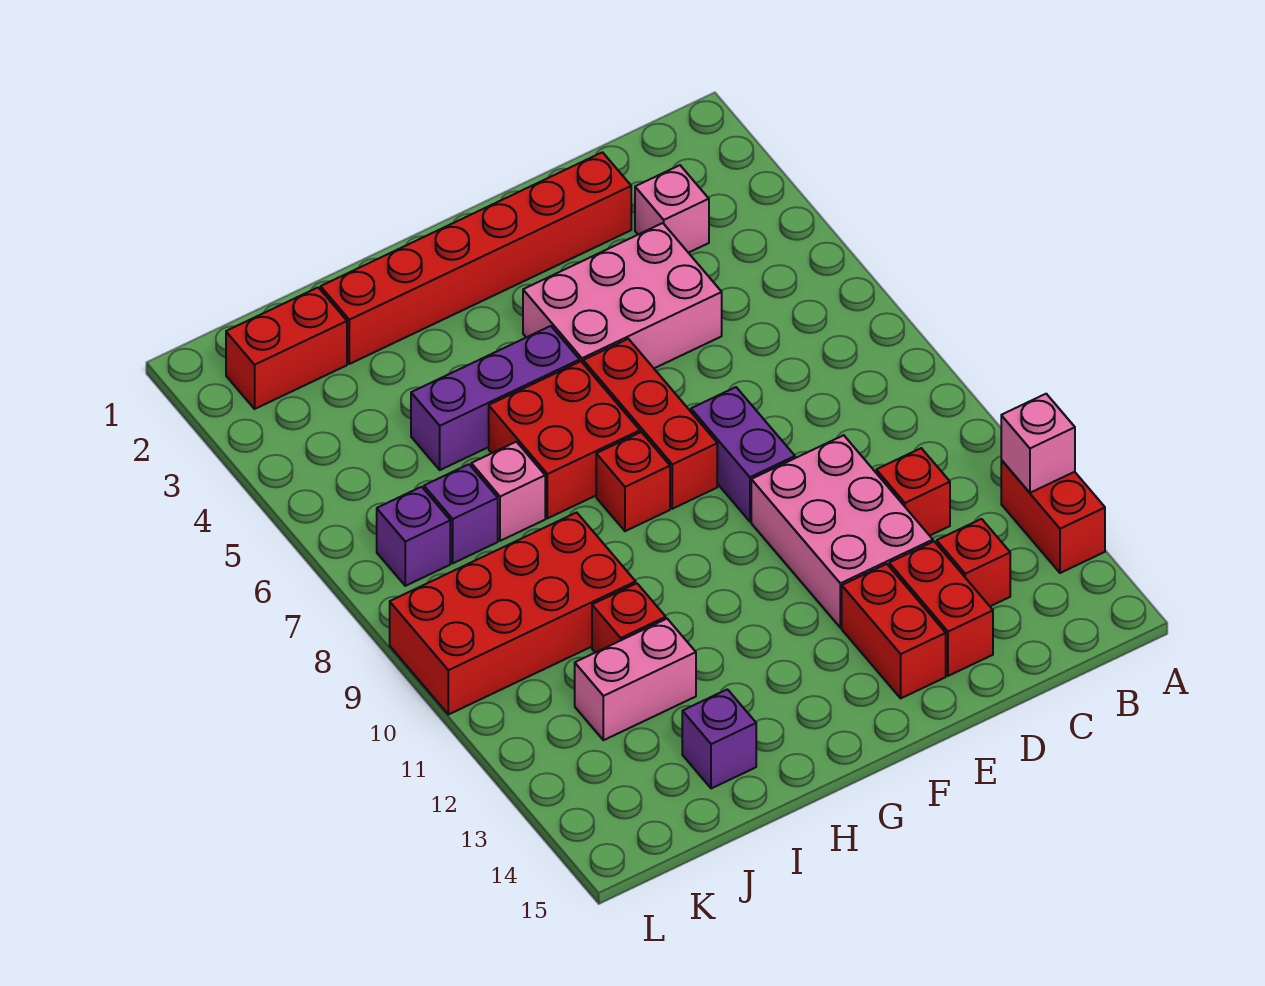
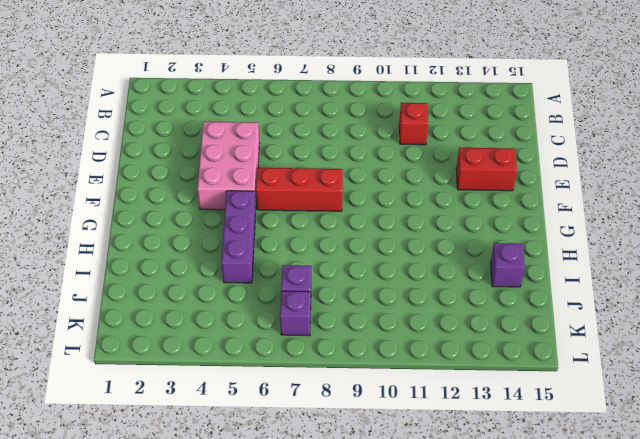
none -> red brick A12:A13 level 1
none -> pink brick C3 level 1
none -> red brick C13 level 1

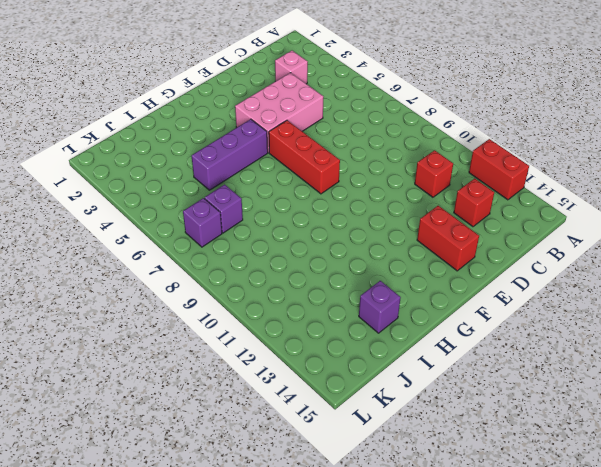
none -> red brick D2:I2 level 1
none -> pink brick D10:E12 level 1
none -> red brick D13:D14 level 1

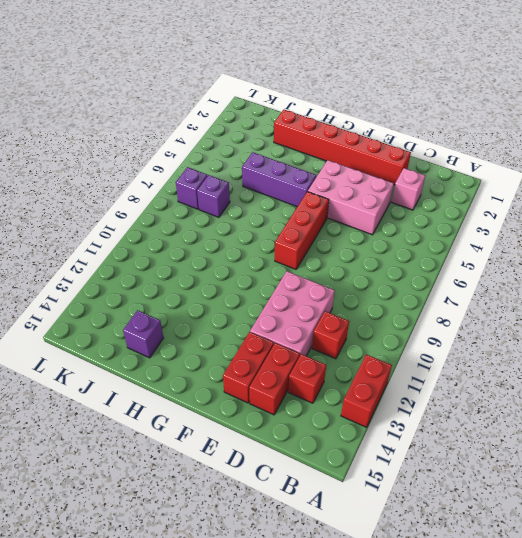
none -> purple brick E8:E9 level 1
none -> red brick G6:H7 level 1
none -> red brick G8 level 1

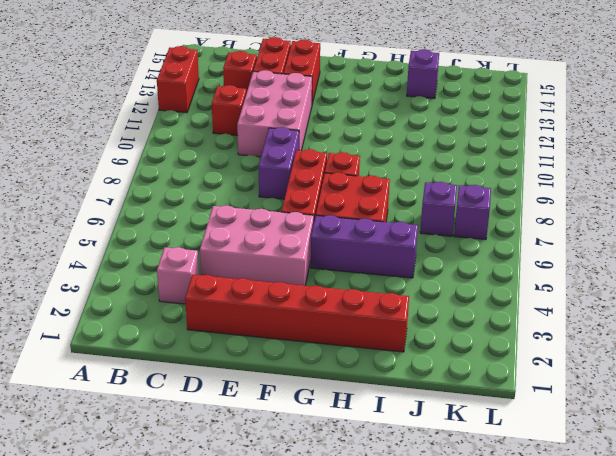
none -> pink brick I7 level 1
none -> red brick I9:L10 level 1
none -> red brick I11 level 1

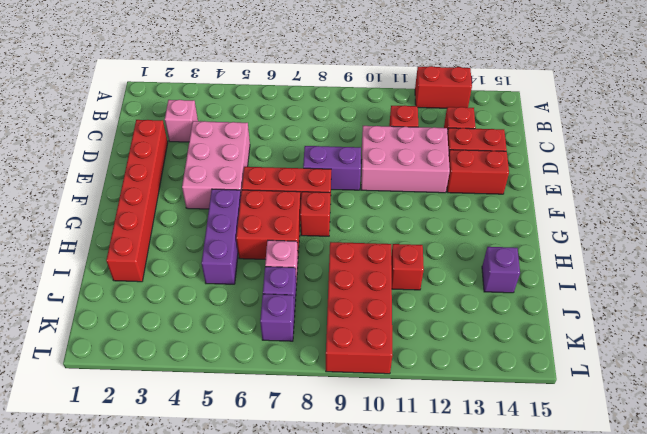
none -> pink brick I12:J12 level 1
none -> red brick J2:K2 level 1
none -> pink brick A12 level 2

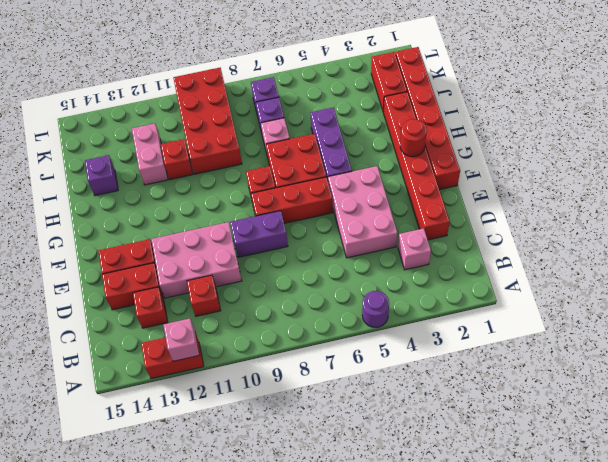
purple round brick A5 level 1 -> none
red brick F1:K1 level 1 -> none
red round brick G2 level 2 -> none

